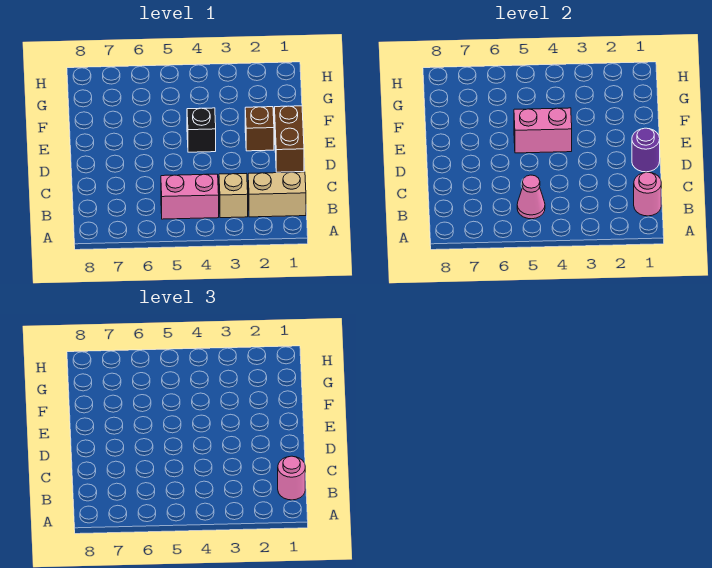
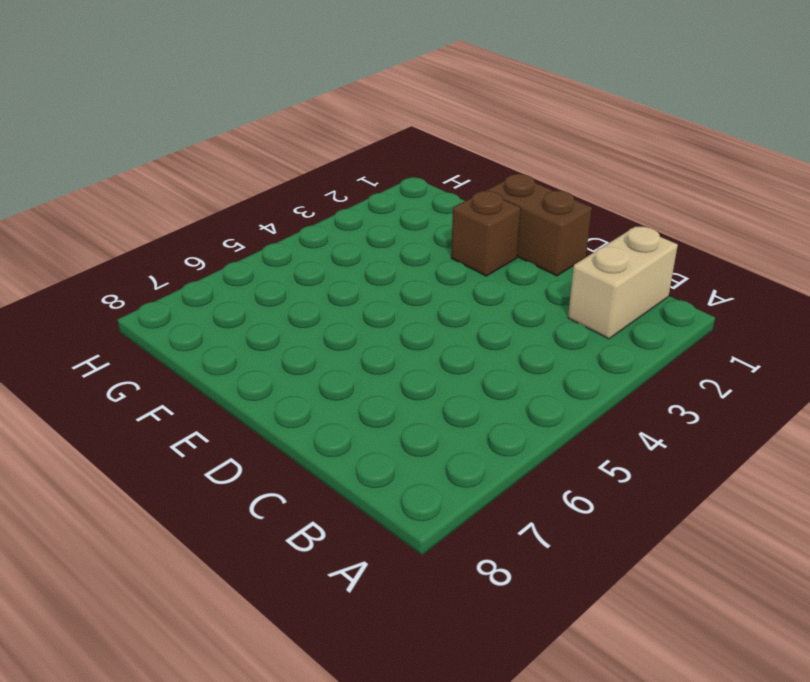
none -> tan brick B3 level 1
none -> pink brick B4:B5 level 1

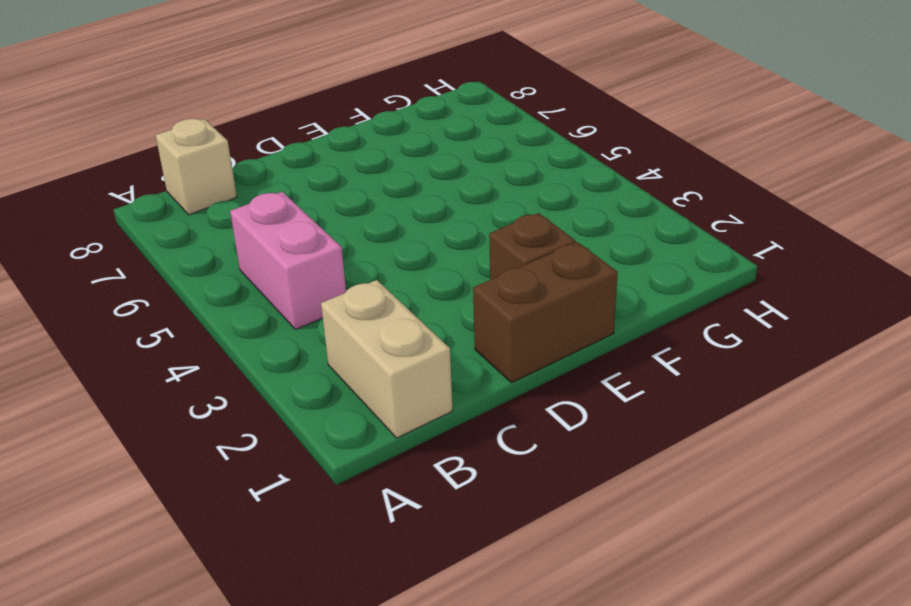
tan brick B8 level 1 -> tan brick B3 level 1
none -> black brick E4 level 1
none -> pink round brick B1 level 2

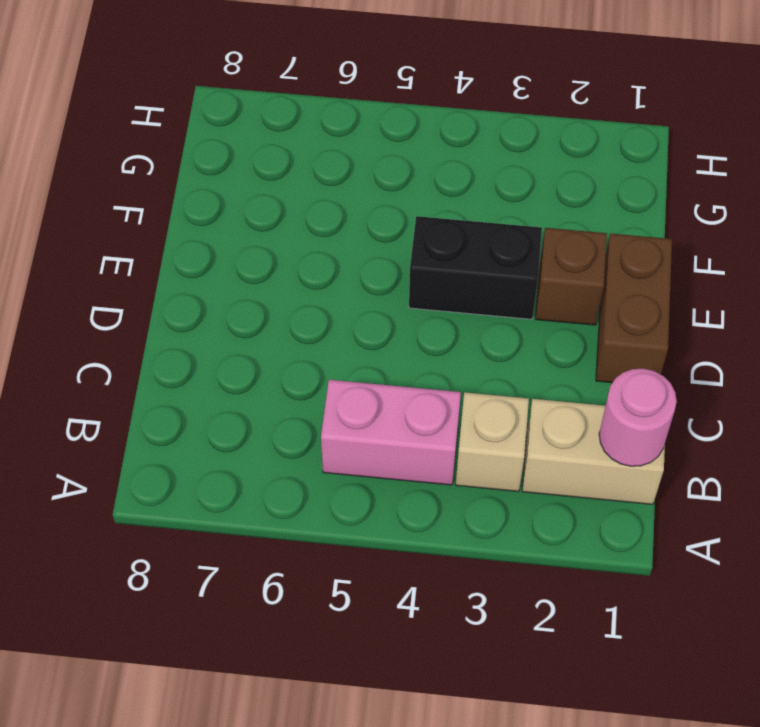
black brick E3:E4 level 1 -> black brick E4 level 1
none -> pink cone B5 level 2
none -> purple round brick D1 level 2

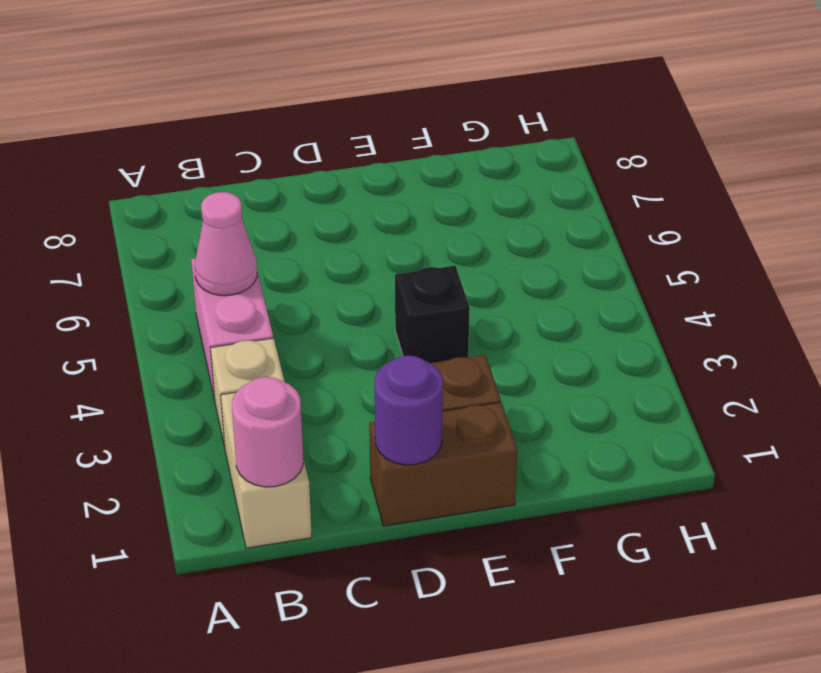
none -> pink brick E4:E5 level 2
none -> pink round brick B1 level 3

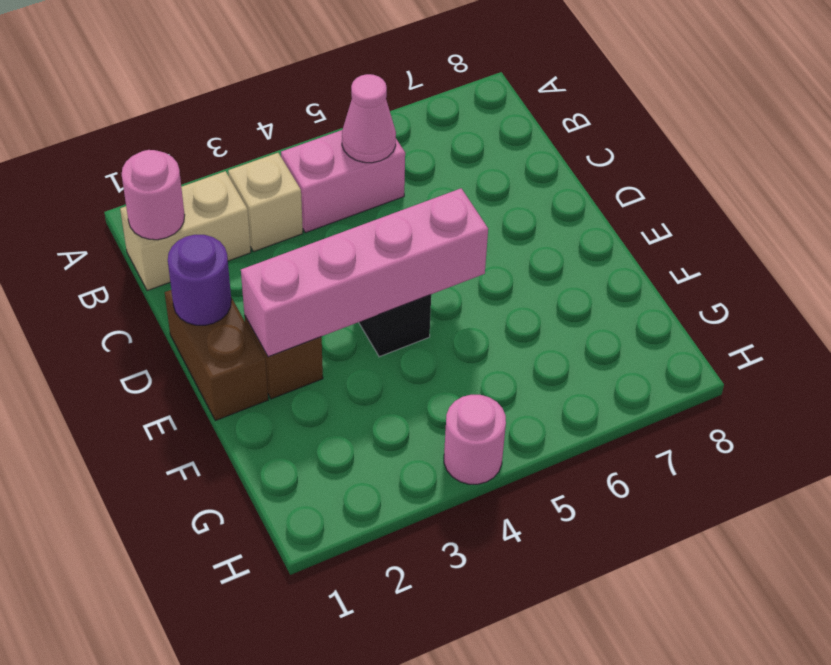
pink brick E2:E5 level 2 -> pink brick E4:E5 level 2
pink round brick H4 level 1 -> pink round brick B1 level 3

